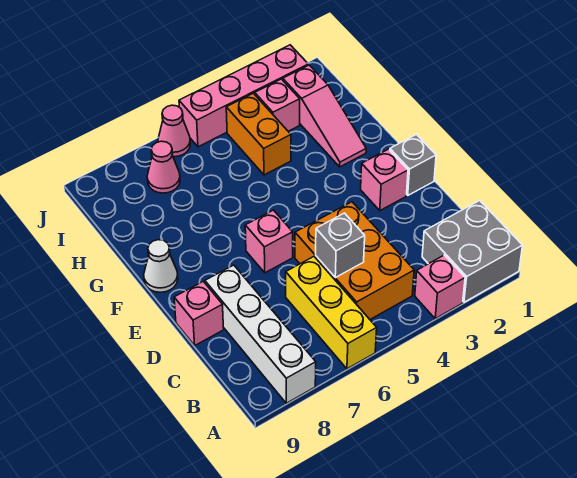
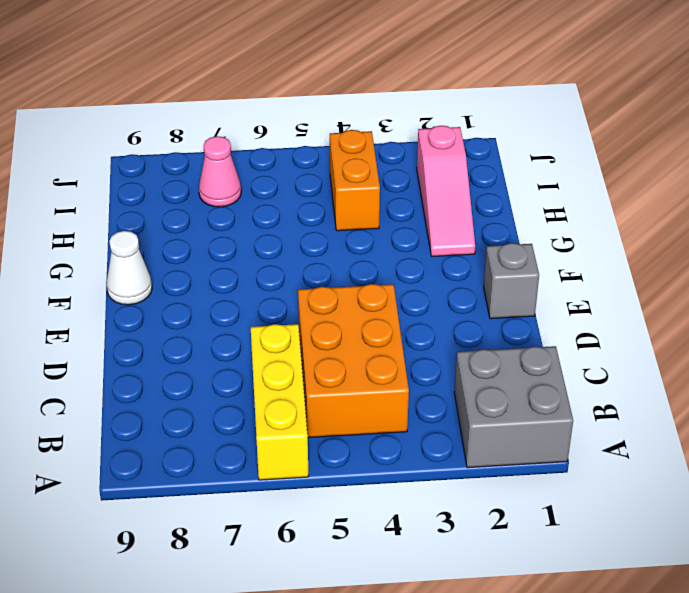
none -> pink brick A3 level 1
none -> white brick A8:D8 level 1
none -> pink brick D9 level 1

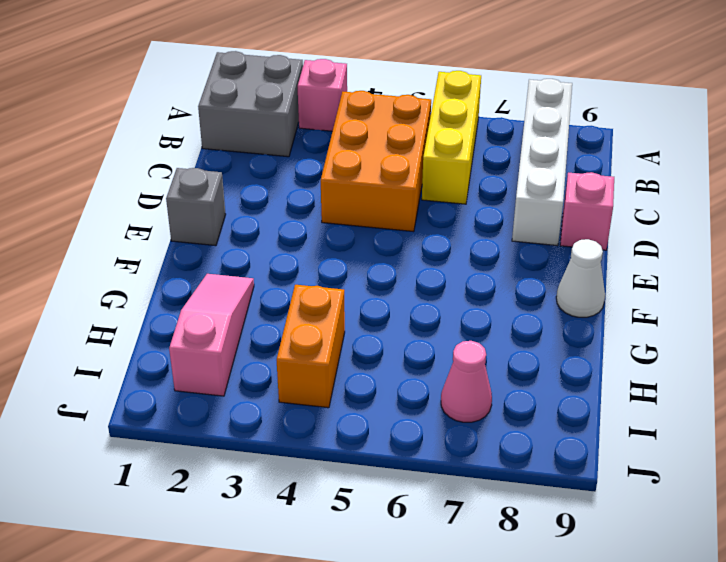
none -> pink brick E2 level 1
none -> pink brick E6 level 1
none -> pink brick I3 level 1

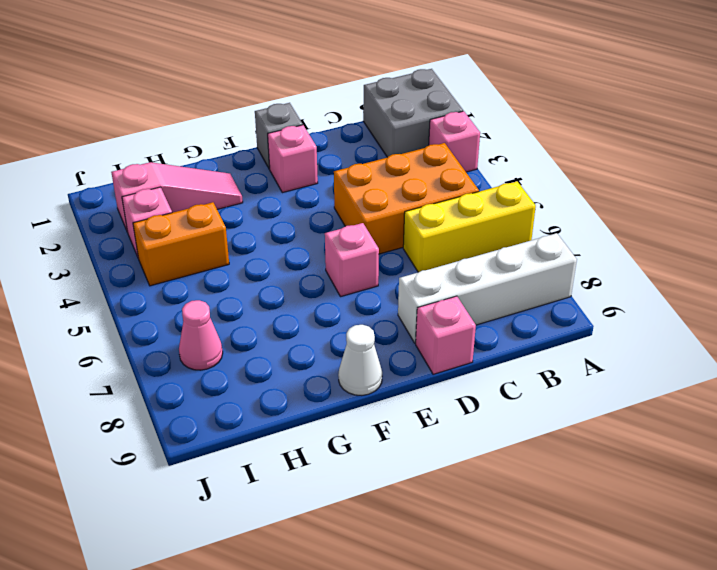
none -> pink brick J2:J5 level 1
none -> pink cone J6 level 1
none -> grey brick C5 level 2

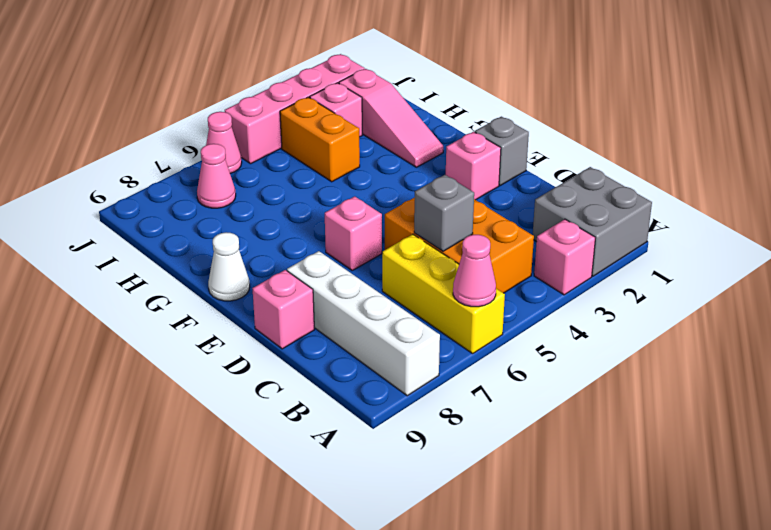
pink cone A6 level 2 -> none

